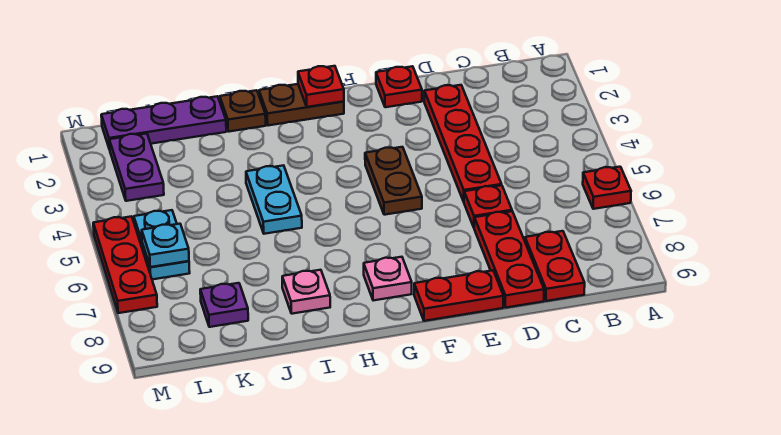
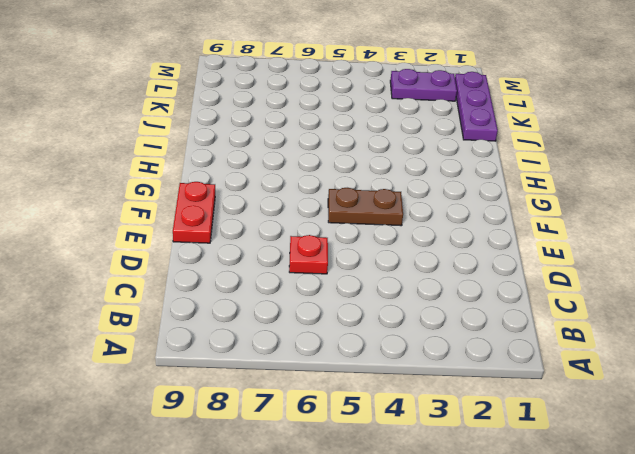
none -> red plate A6 level 1
none -> red plate C8:C9 level 1
none -> red plate D2:D5 level 1

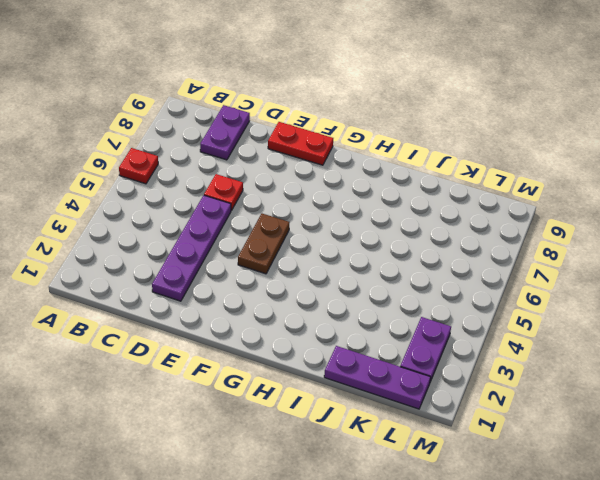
purple plate C8:C9 level 1 -> red plate C8:C9 level 1
purple plate D2:D5 level 1 -> red plate D2:D5 level 1
none -> red plate D7:D9 level 1
none -> red plate E1 level 1
none -> brown plate G1:H1 level 1

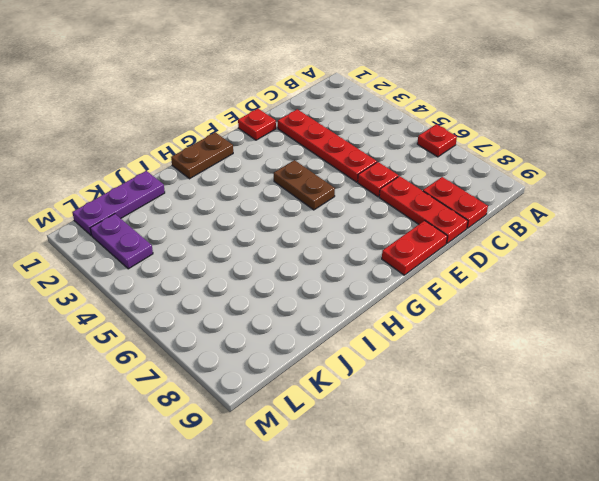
none -> pink plate G8 level 1
none -> brown plate I1 level 1
none -> cyan plate I4:I5 level 1

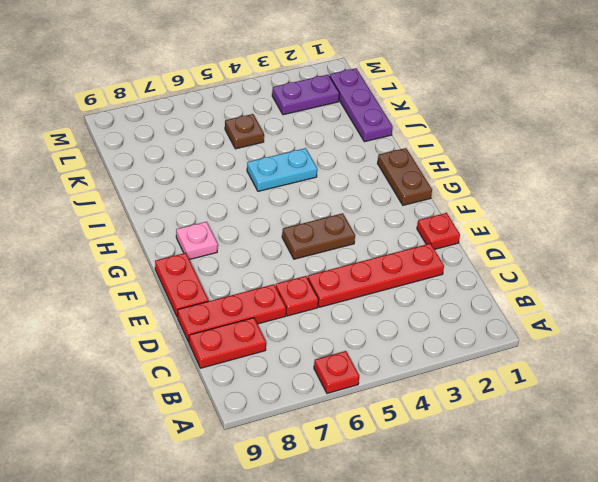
brown plate K5 level 1 -> brown plate I1 level 1
none -> pink plate I8 level 1
none -> purple plate K8 level 1
none -> cyan plate L5:L6 level 1

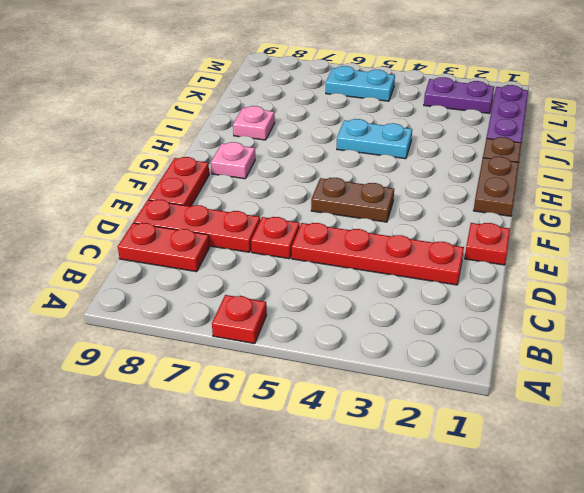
none -> purple plate K8 level 1
none -> red plate M5:M7 level 1
none -> red plate G1 level 2

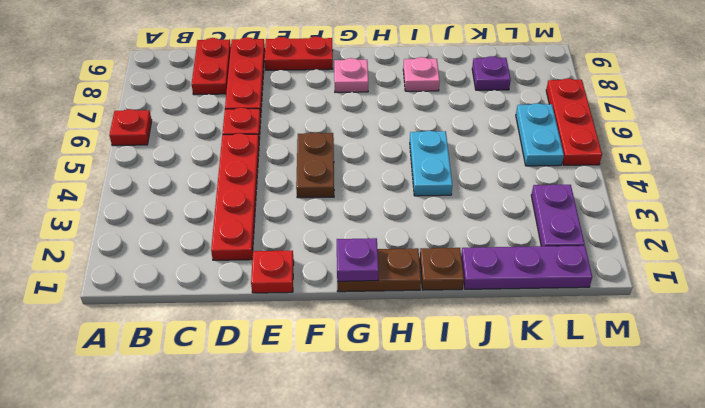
purple plate G1 level 2 -> red plate G1 level 2
none -> cyan plate L6 level 2

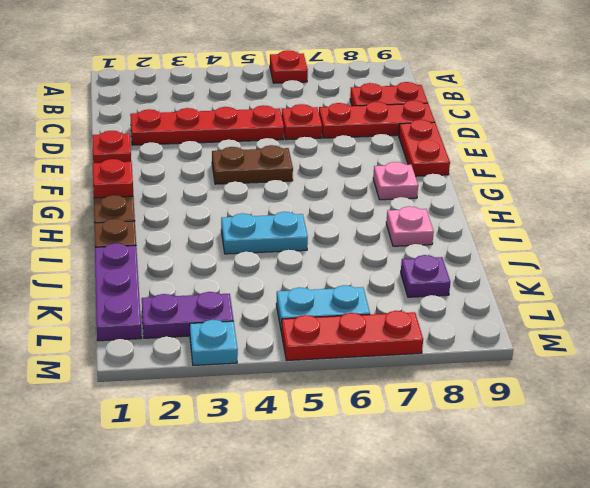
cyan plate M3 level 1 -> cyan plate L6 level 2

